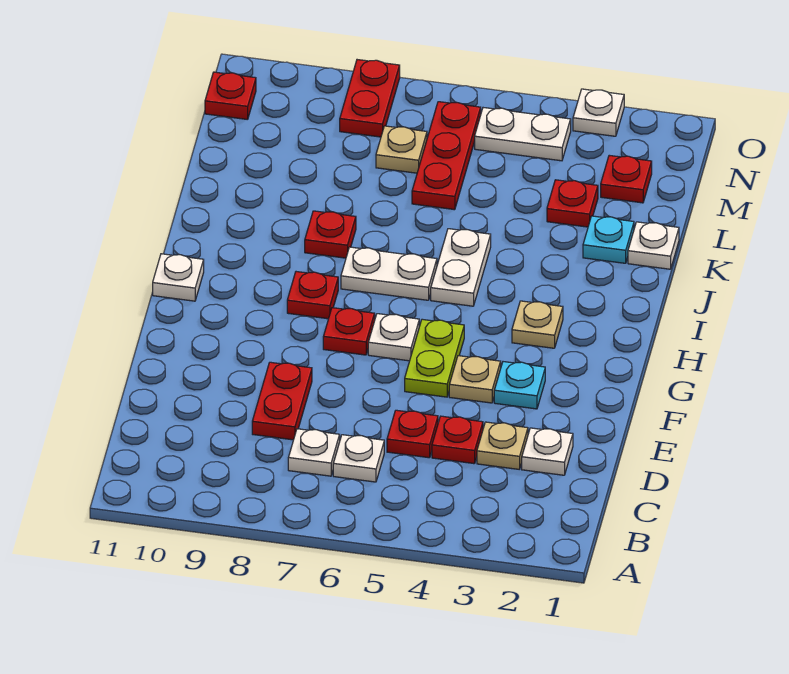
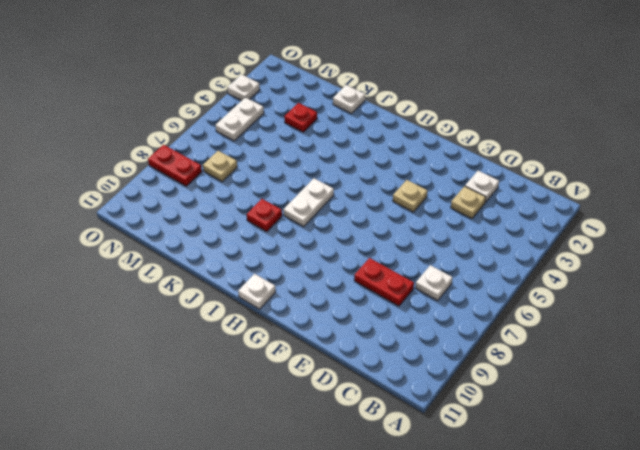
none -> white plate C6 level 1
none -> red plate D4 level 1
none -> red plate D5 level 1

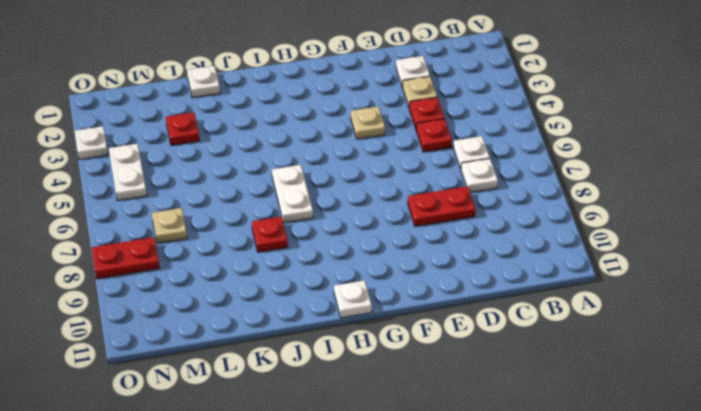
none -> cyan plate F3 level 1
none -> lime plate F5:G5 level 1
none -> white plate G6 level 1

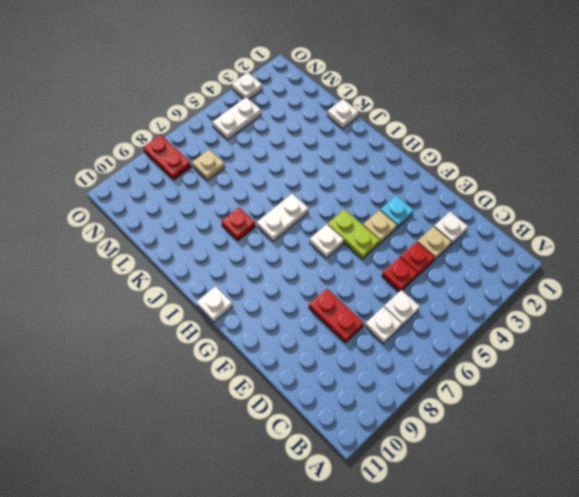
none -> red plate G7 level 1
none -> tan plate H3 level 1
none -> red plate H8 level 1

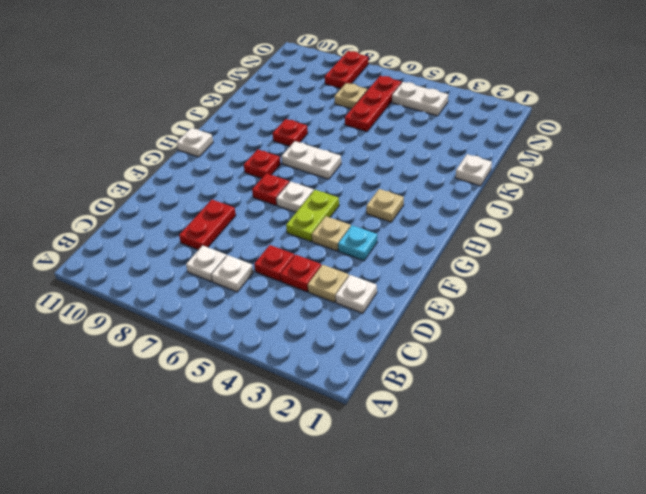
none -> white plate I5:J5 level 1
none -> cyan plate K2 level 1
none -> red plate L3 level 1

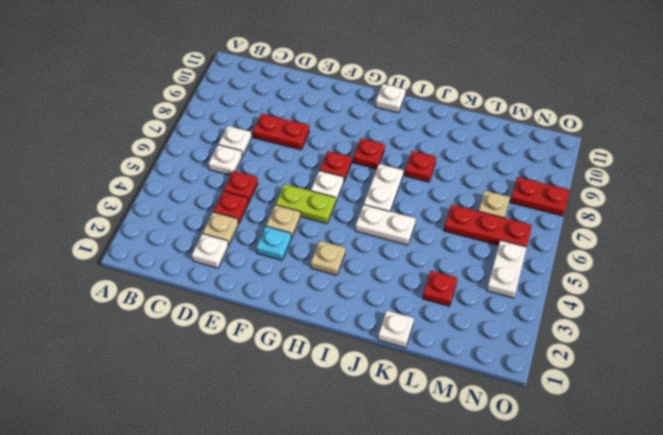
none -> cyan plate K2 level 1
none -> red plate M2 level 1
none -> red plate N11 level 1

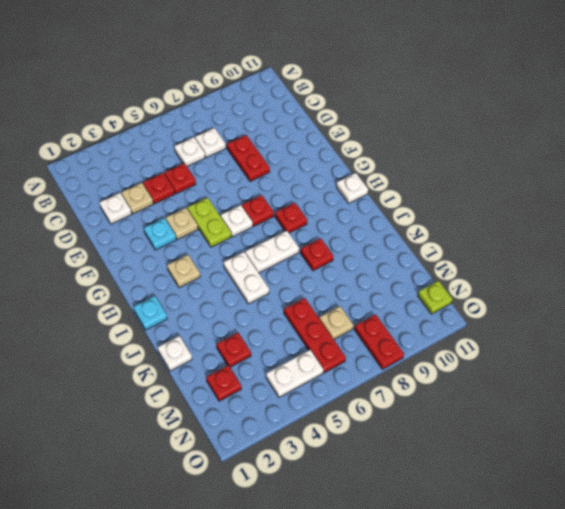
cyan plate I1 level 1 -> cyan plate K2 level 1
lime plate N11 level 1 -> red plate N11 level 1
none -> white plate O3 level 1

